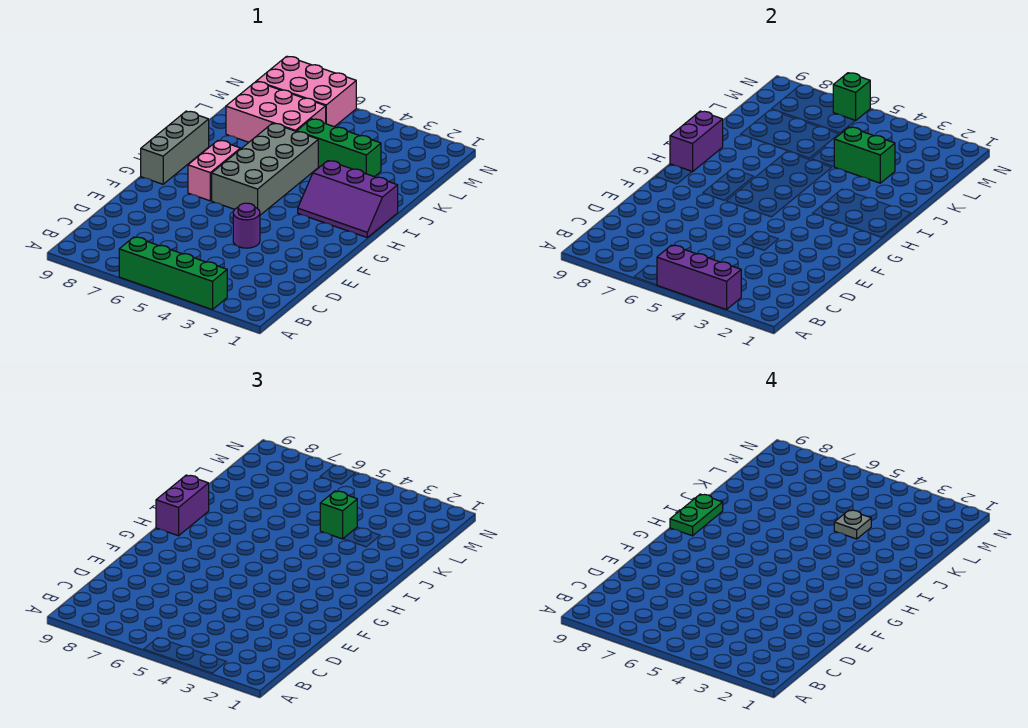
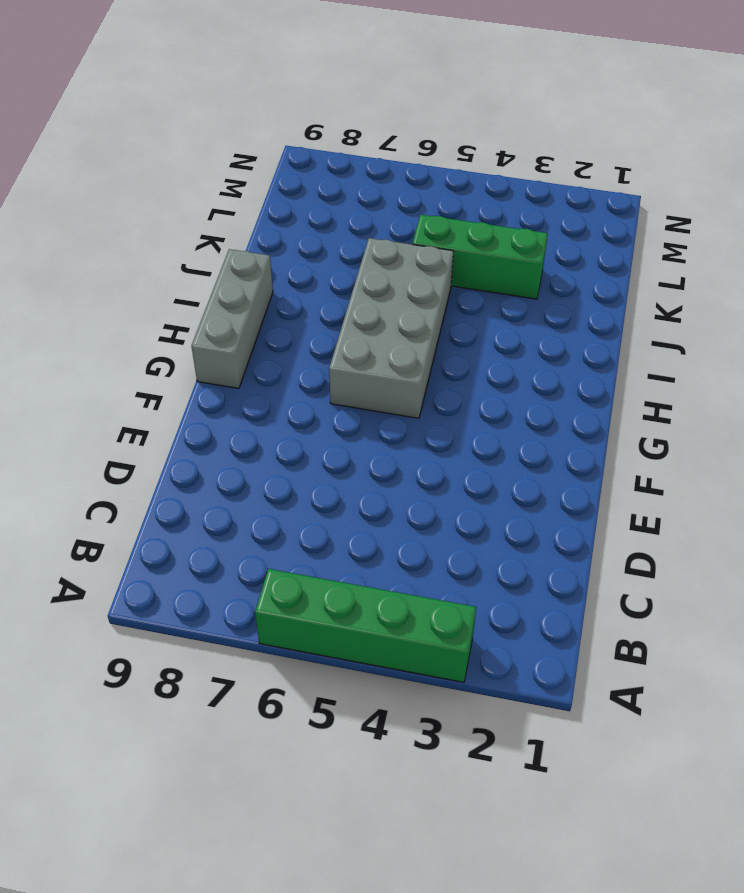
none -> purple round brick E4 level 1
none -> pink brick G7:H7 level 1
none -> purple slope H1:I3 level 1 top I

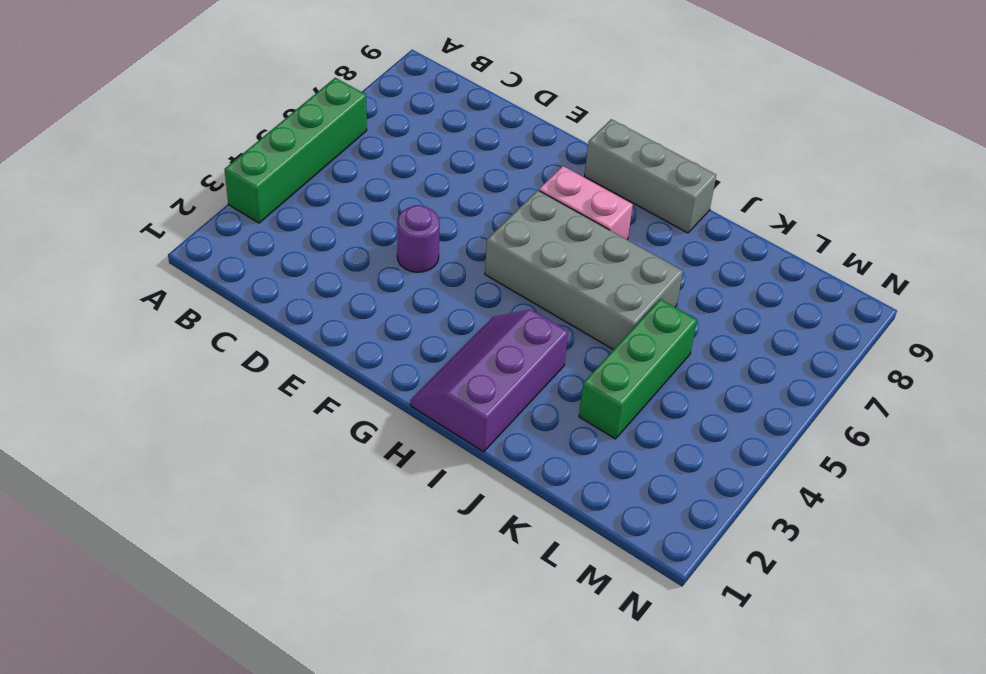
none -> pink brick K6:L8 level 1
none -> pink brick M6:N8 level 1
none -> purple brick A3:A5 level 2

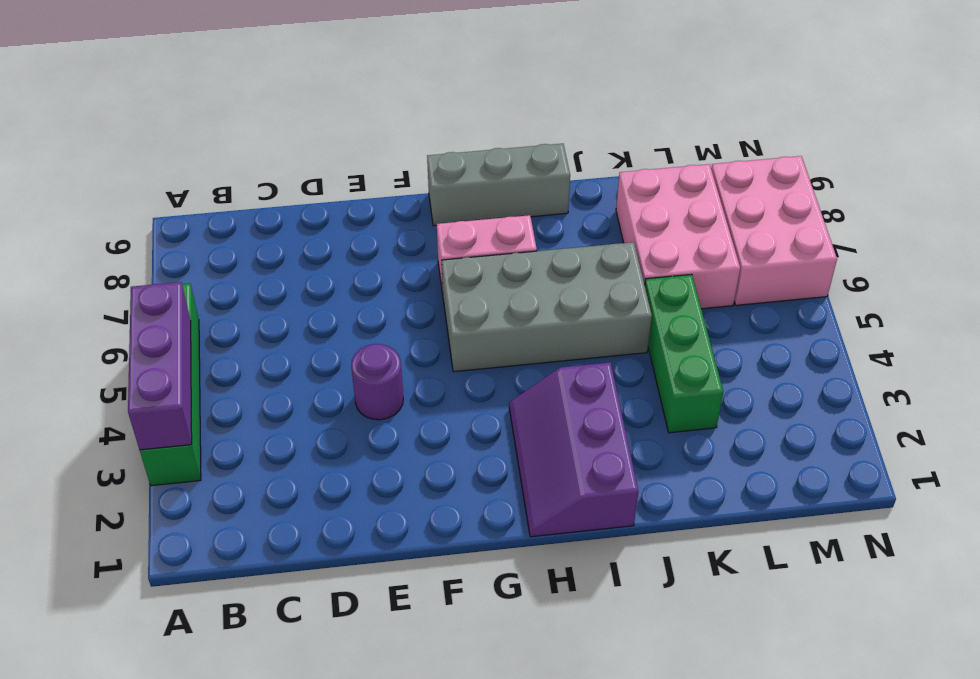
none -> purple brick H9:I9 level 2
none -> green brick K3:K4 level 2
none -> green brick N6 level 2

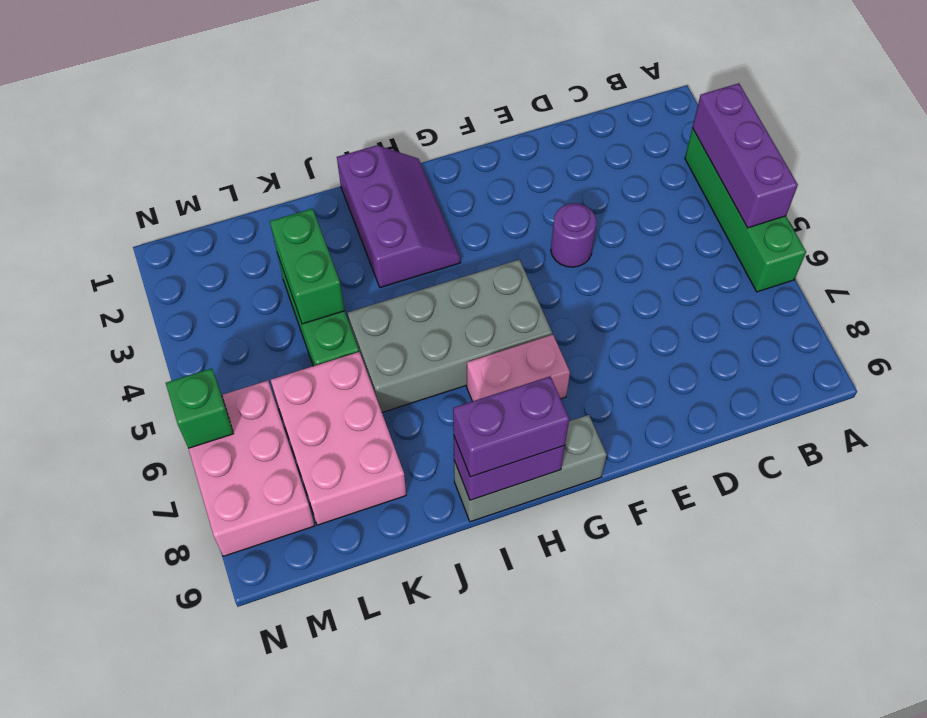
none -> green brick K4 level 3
none -> green plate H9:I9 level 4
none -> grey plate K4 level 4

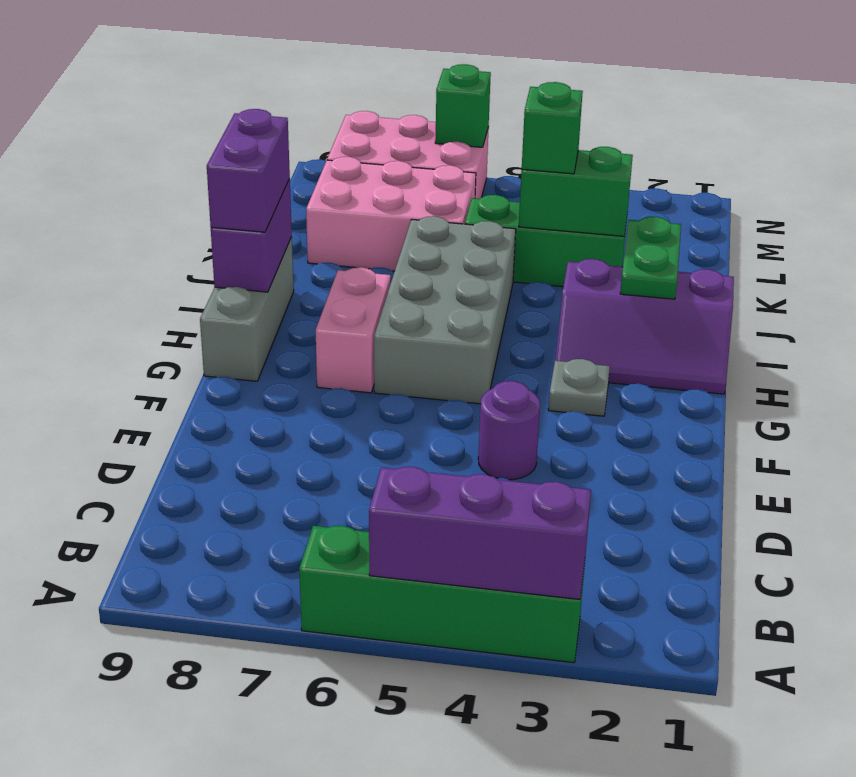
grey plate G3 level 1 -> grey plate K4 level 4
green plate I2:J2 level 2 -> green plate H9:I9 level 4

